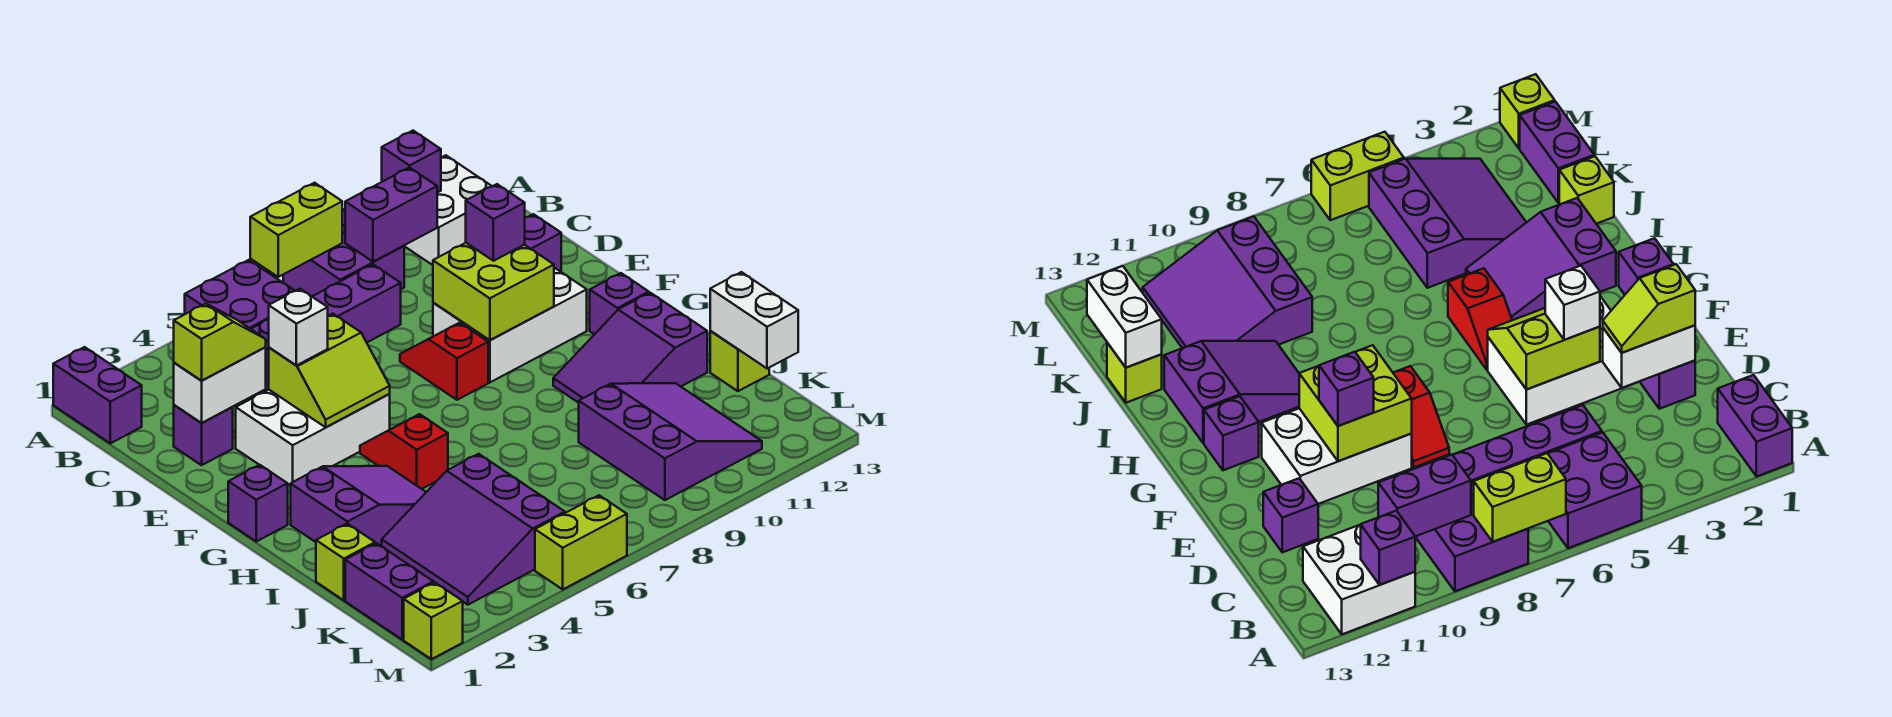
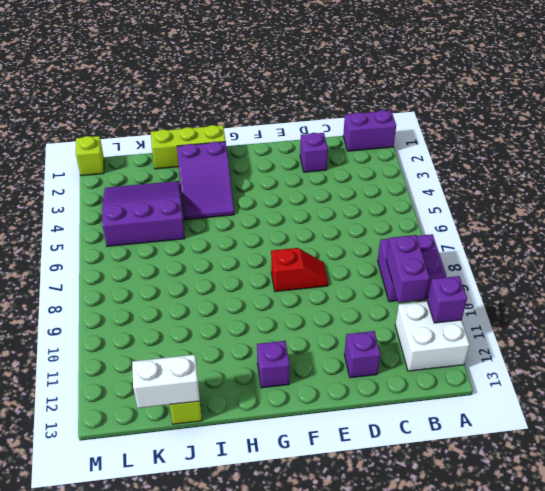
lime brick H1:J1 level 1 -> lime brick J1 level 1
none -> purple brick A5:B6 level 1
none -> purple brick C5:C8 level 1
none -> white brick E3:F5 level 1
none -> white brick E9:F11 level 1

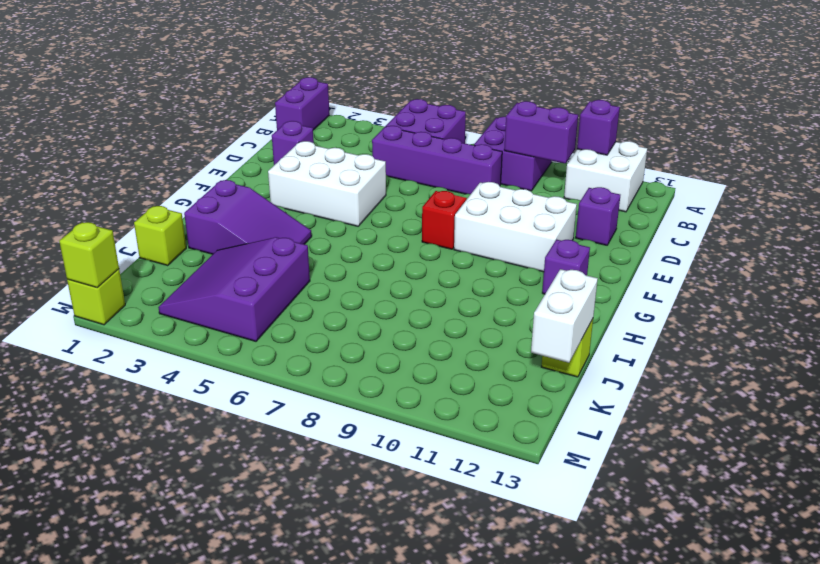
lime brick M1 level 2 -> none
none -> purple brick G1 level 1
none -> red slope G5:H5 level 1 top H
none -> purple slope H10:I12 level 1 top 12
none -> purple slope J9:L11 level 1 top 9

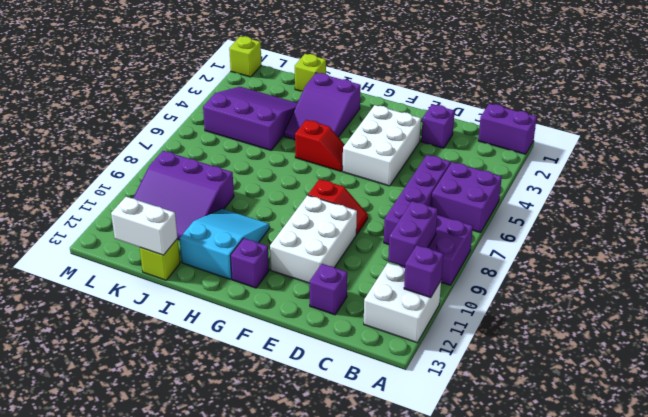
cyan slope H10:I12 level 1 top 12 -> purple slope H10:I12 level 1 top 12
none -> purple brick G1 level 1
none -> purple brick K1:L1 level 1
none -> lime brick M5:M6 level 1
none -> lime brick A7:A8 level 2

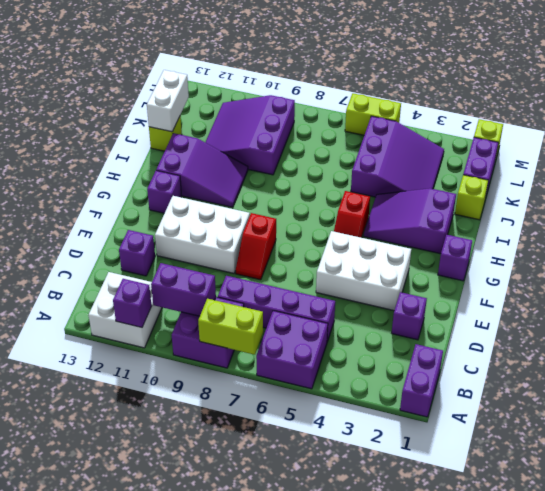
none -> white brick D2:D3 level 2
none -> lime slope E4:F5 level 2 top E
none -> lime brick E9:F10 level 2
none -> lime slope D2:D3 level 3 top 2

